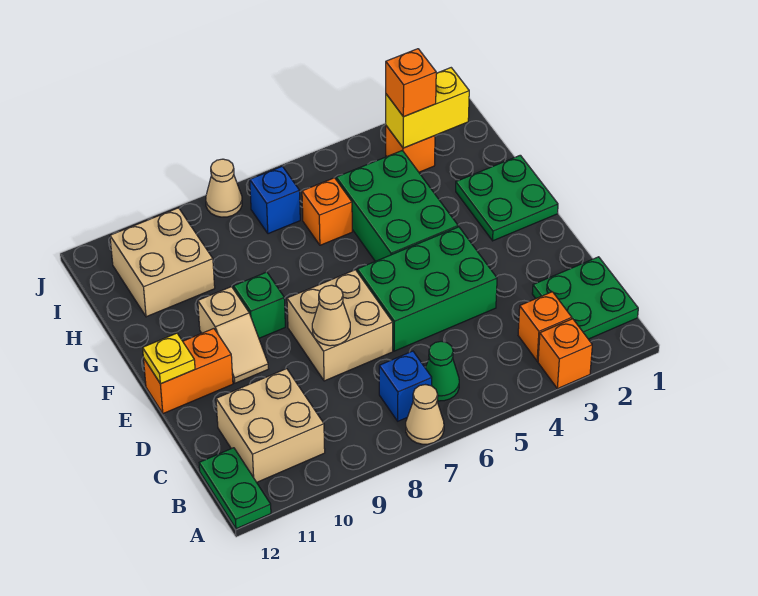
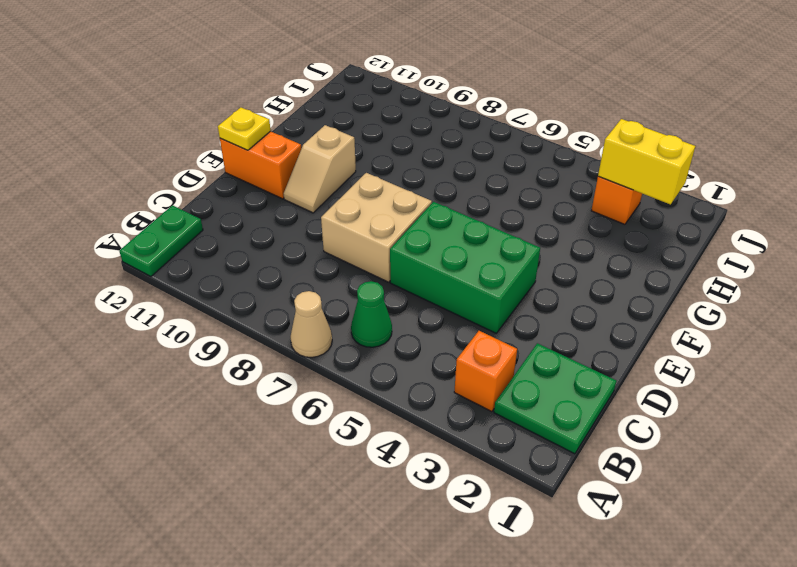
none -> orange brick A3 level 1
none -> blue brick B7 level 1
none -> tan brick B10:C11 level 1

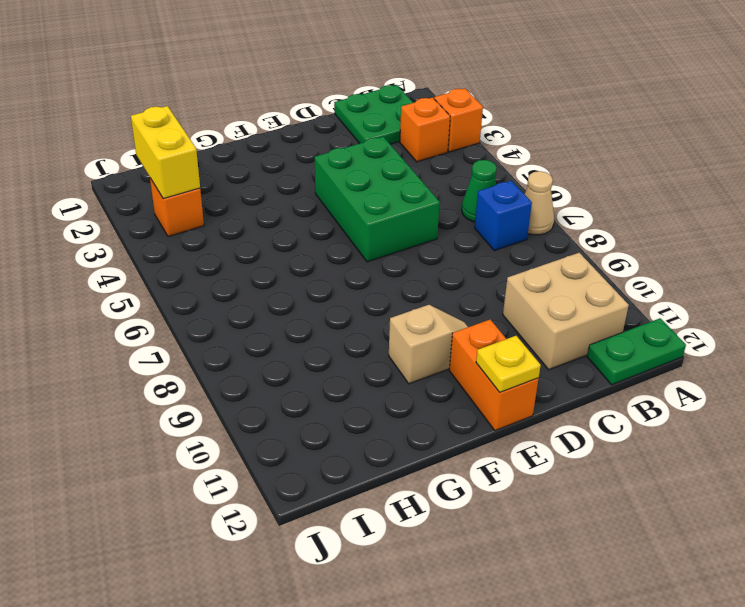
none -> tan brick D7:E8 level 1
none -> green plate F1:G2 level 1
none -> green brick F4:H5 level 1

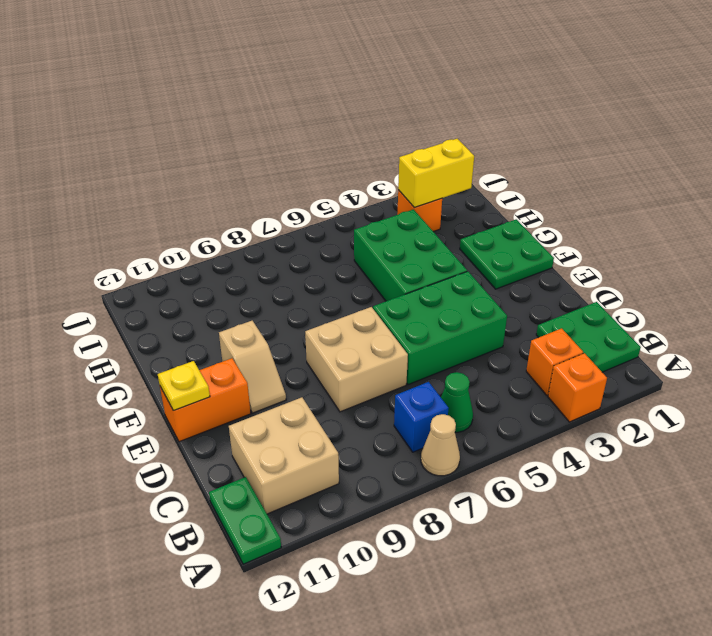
none -> green brick F9 level 1
none -> orange brick H6 level 1
none -> tan brick H10:I11 level 1

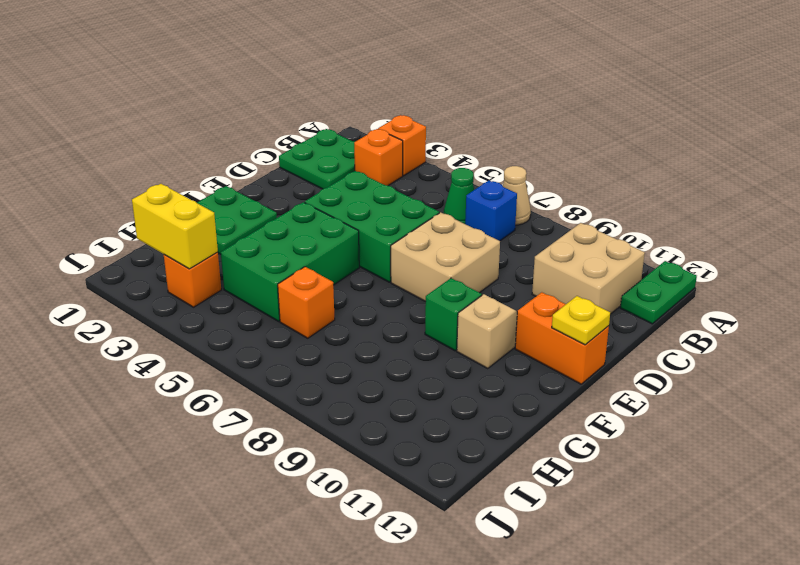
none -> tan brick H10:I11 level 1
none -> blue brick I7 level 1
none -> tan cone J8 level 1

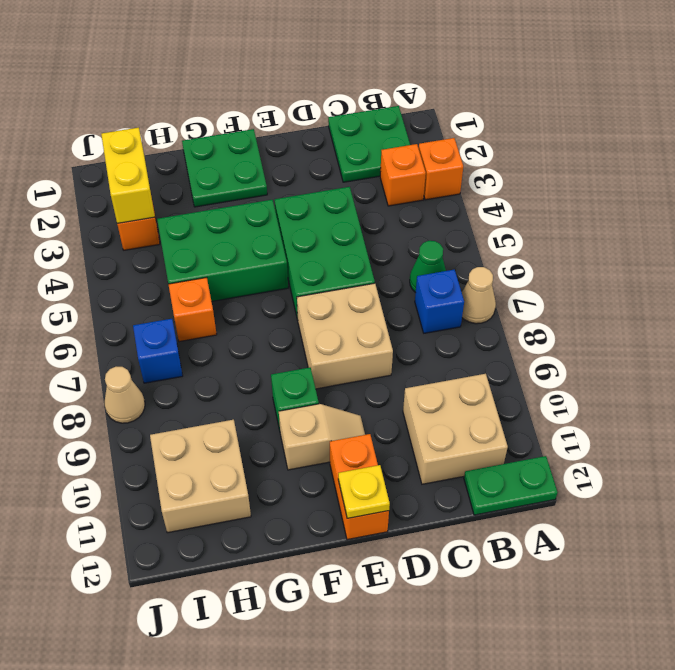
none -> tan cone D8 level 2
none -> orange brick I3 level 3

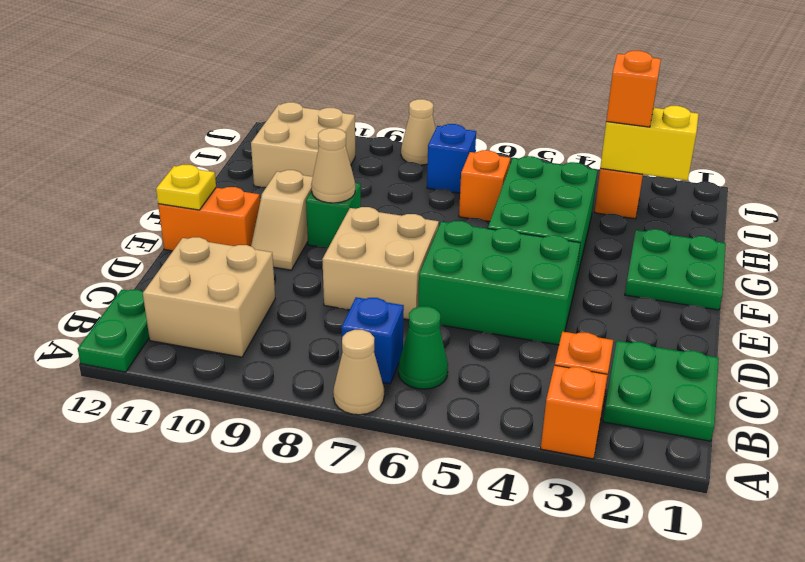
tan cone F9 level 2 -> tan cone D8 level 2

